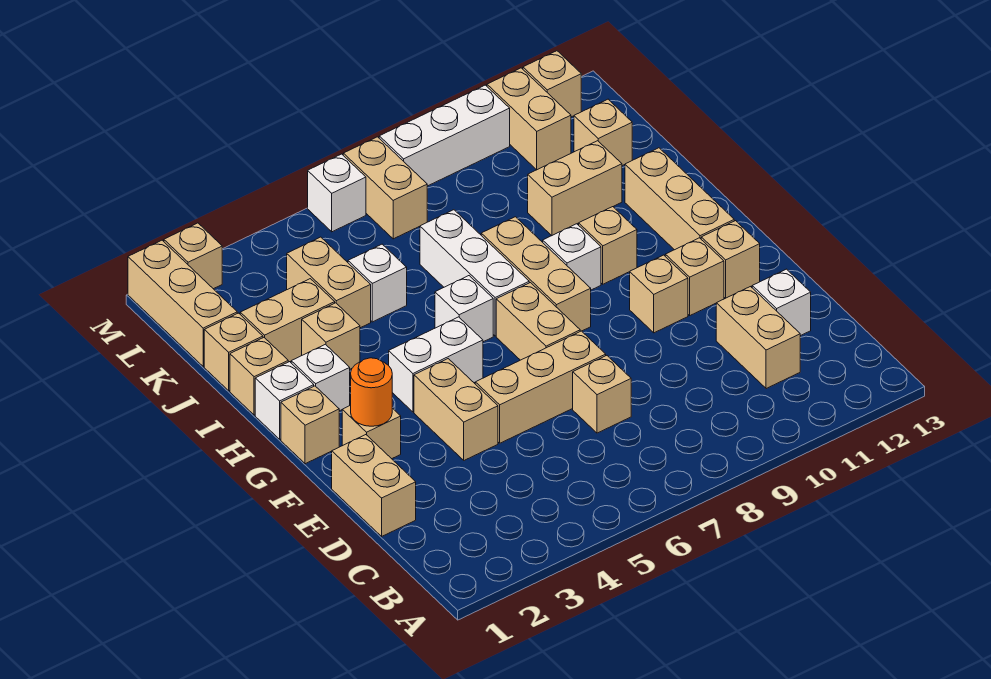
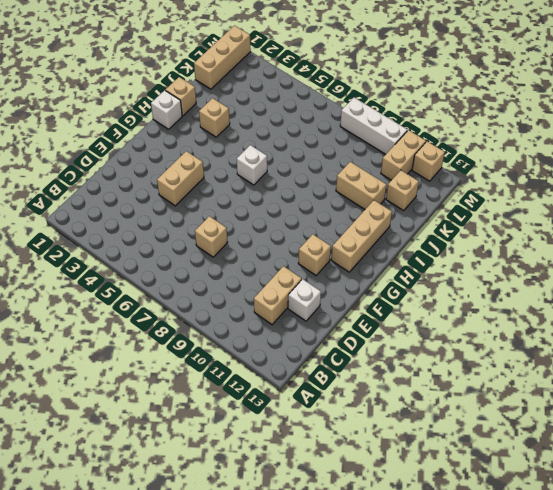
none -> tan brick D1:E1 level 1
none -> tan brick E5:E7 level 1
none -> tan brick F2 level 1
none -> tan brick F7:G7 level 1

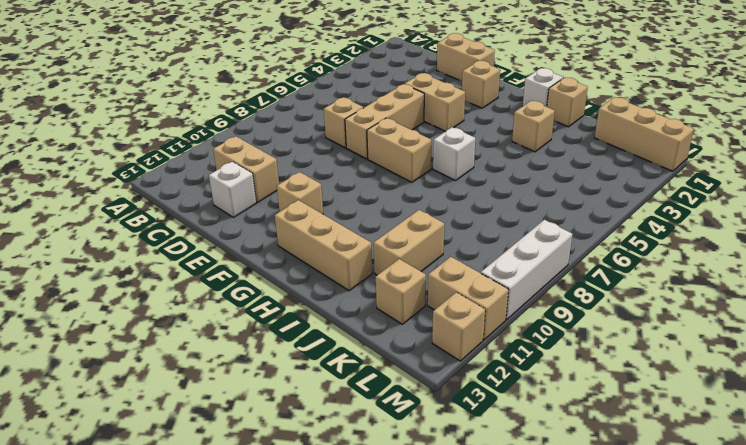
none -> tan brick F10 level 1
none -> tan brick F12 level 1
none -> tan brick G1 level 1
none -> white brick G4:G5 level 1

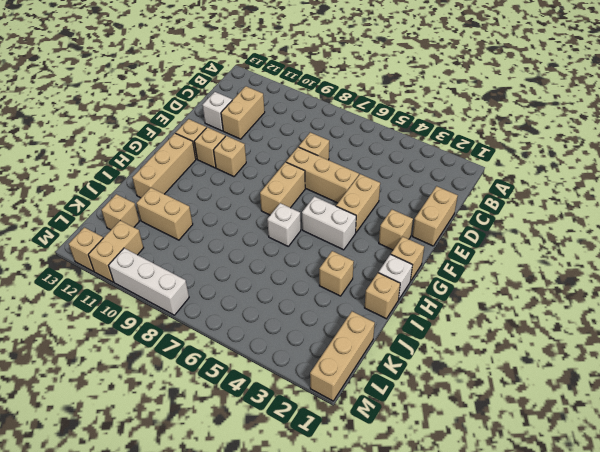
none -> tan brick G8:I8 level 1
none -> white brick H2 level 1
none -> white brick H7:J7 level 1
none -> white brick H9 level 1

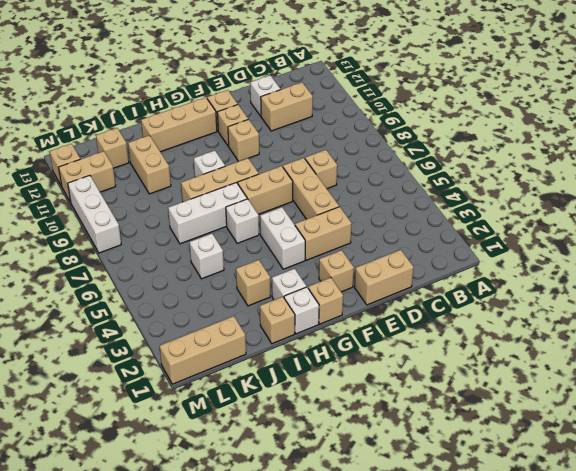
none -> tan brick H10 level 1
none -> tan brick J1 level 1
none -> tan brick J2:J3 level 1
none -> tan brick J4:K4 level 1

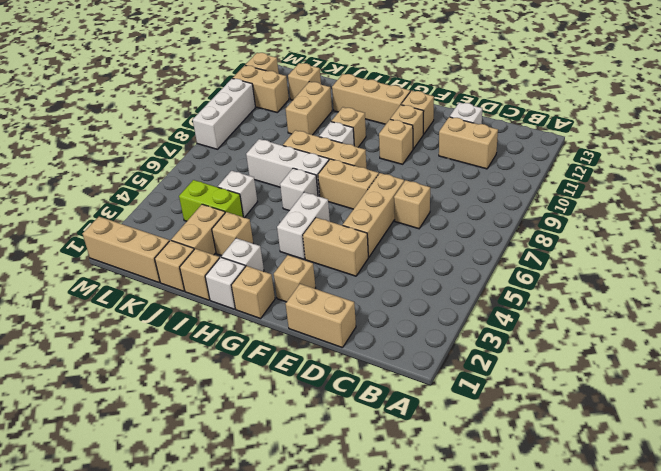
lime brick J4:K4 level 1 -> tan brick J4:K4 level 1
none -> tan brick L7:M7 level 1
none -> tan brick M2 level 1
none -> white brick M6 level 1
none -> orange round brick F2 level 2

